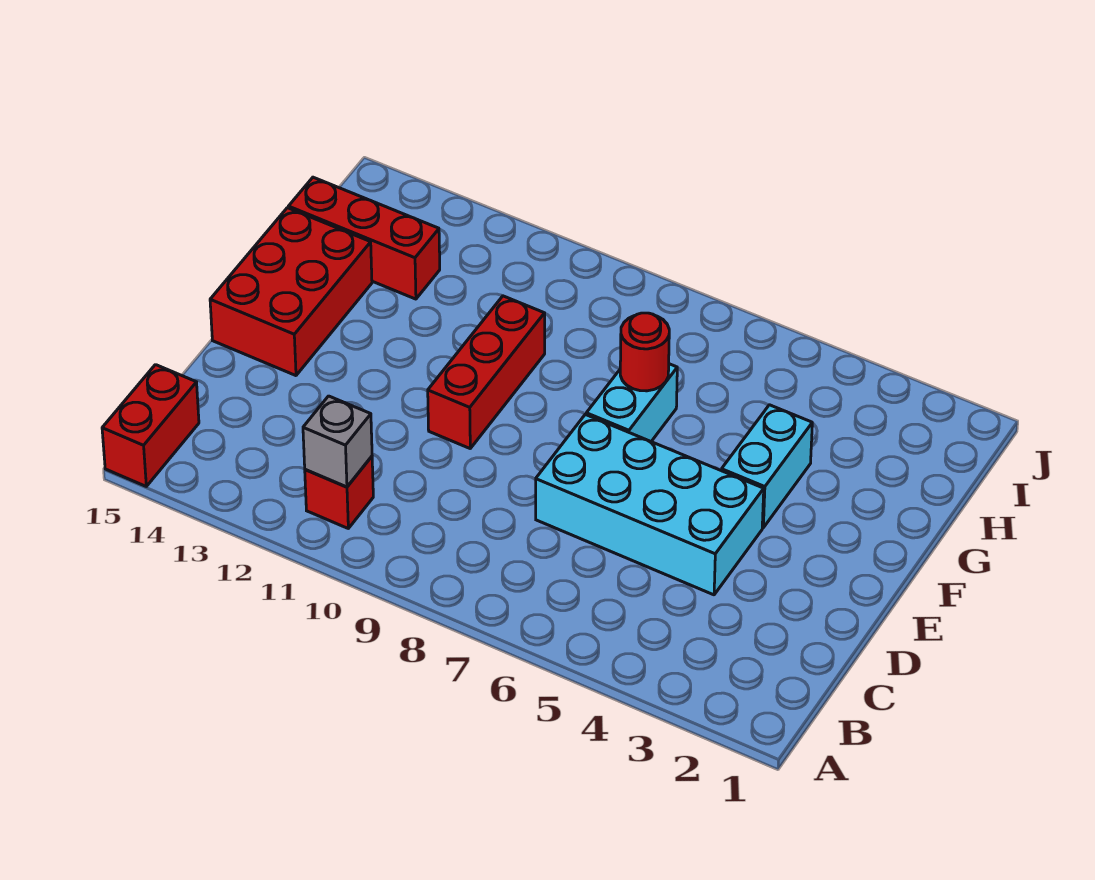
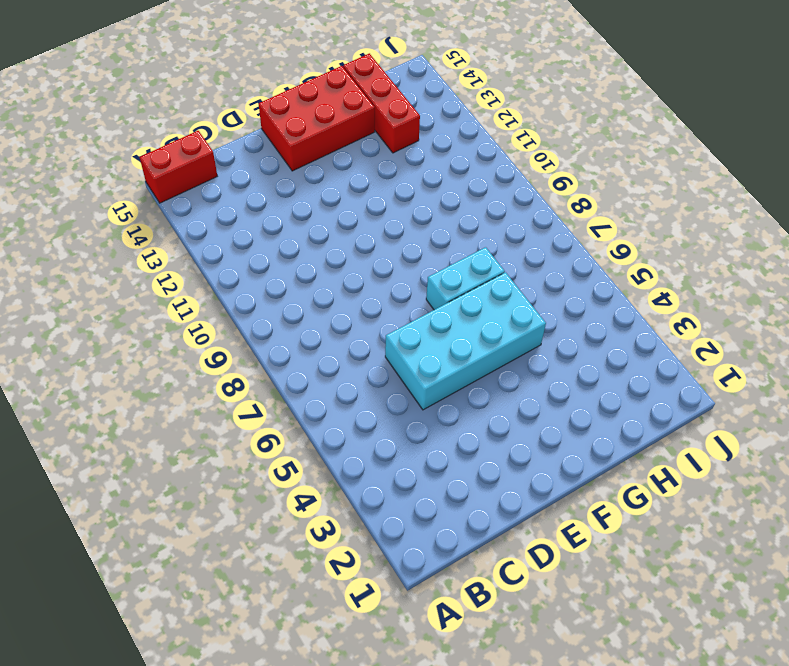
cyan brick D5:G6 level 1 -> cyan brick D4:E7 level 1
none -> red brick B11 level 1
none -> red brick E10:G10 level 1

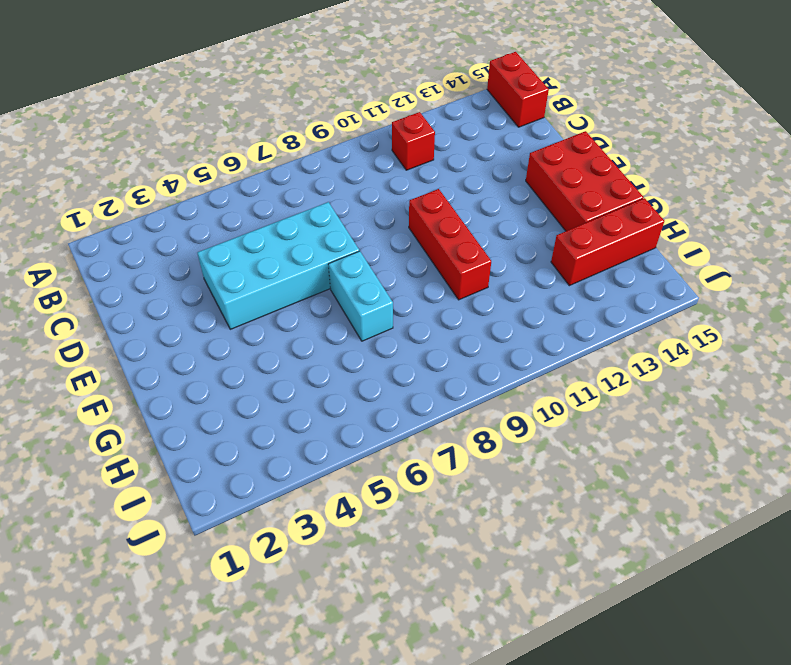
none -> cyan brick F4:G4 level 1
none -> grey brick B11 level 2

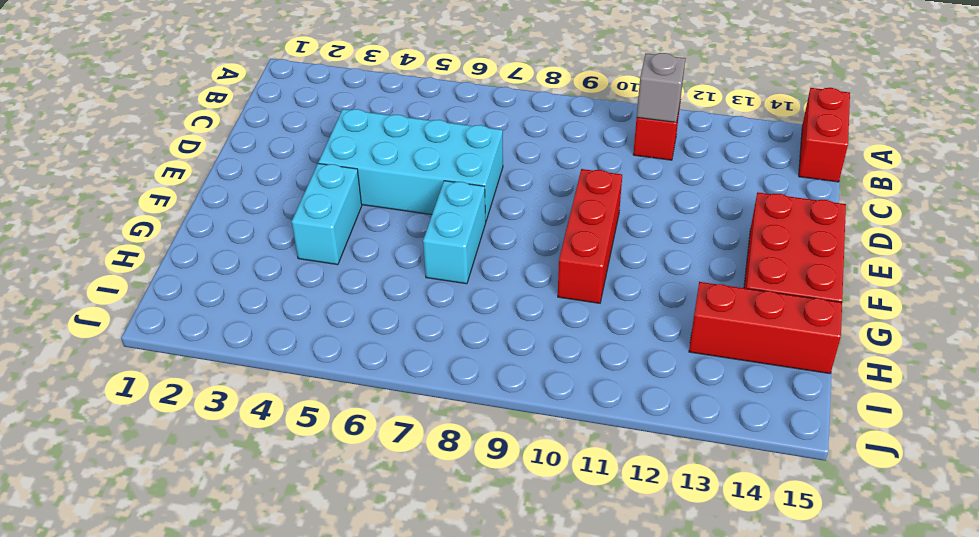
none -> red round brick G7 level 2

